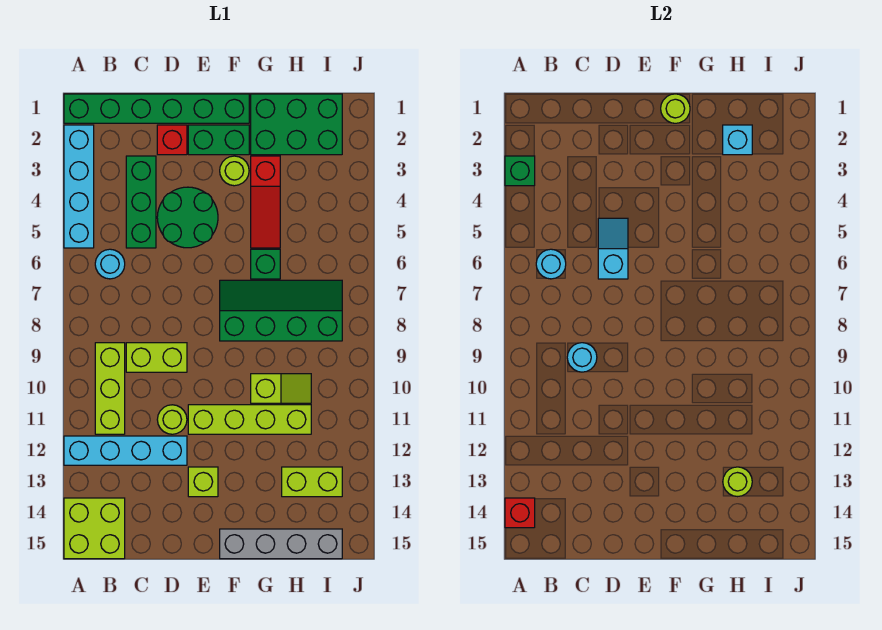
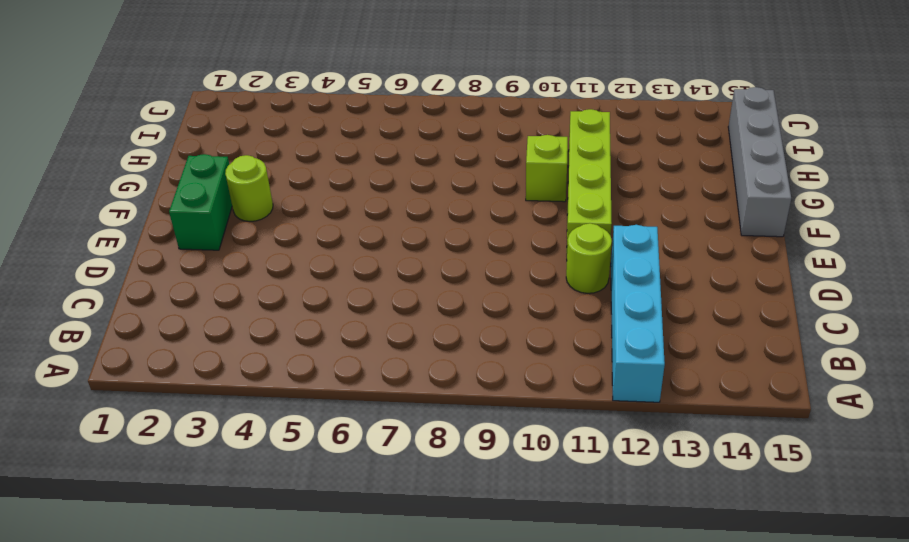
none -> green brick A1:F1 level 1
none -> cyan brick A2:A5 level 1
none -> lime brick A14:B15 level 1
none -> cyan round brick B6 level 1

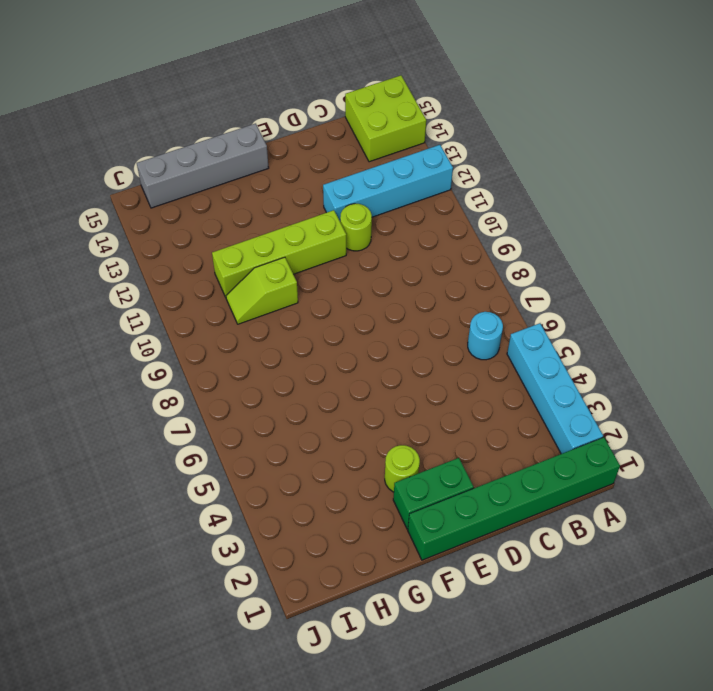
none -> lime brick B9:B11 level 1
none -> green brick C3:C5 level 1
none -> lime brick C9:D9 level 1
none -> red brick D2 level 1

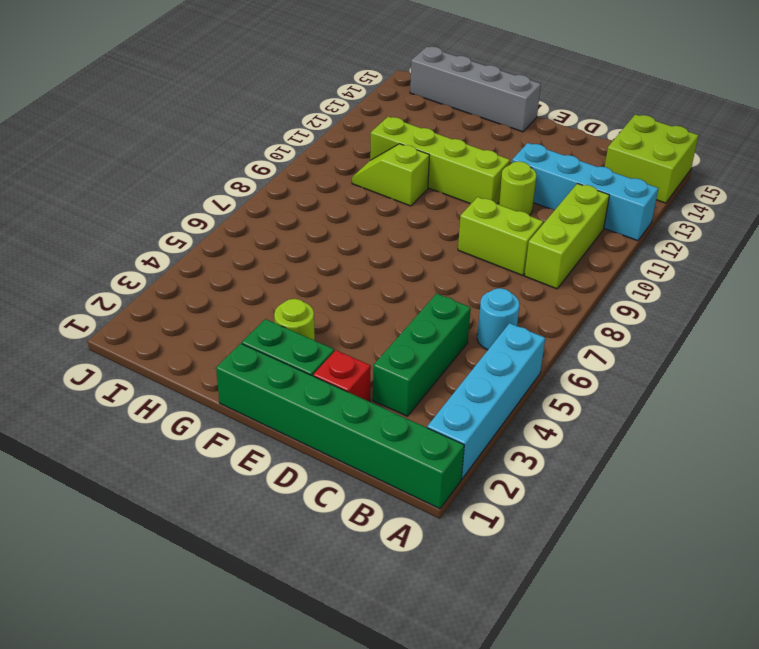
none -> green round brick D4:E5 level 1
none -> lime brick E13 level 1
none -> green slope F7:I8 level 1 top 8
none -> green brick G1:I2 level 1

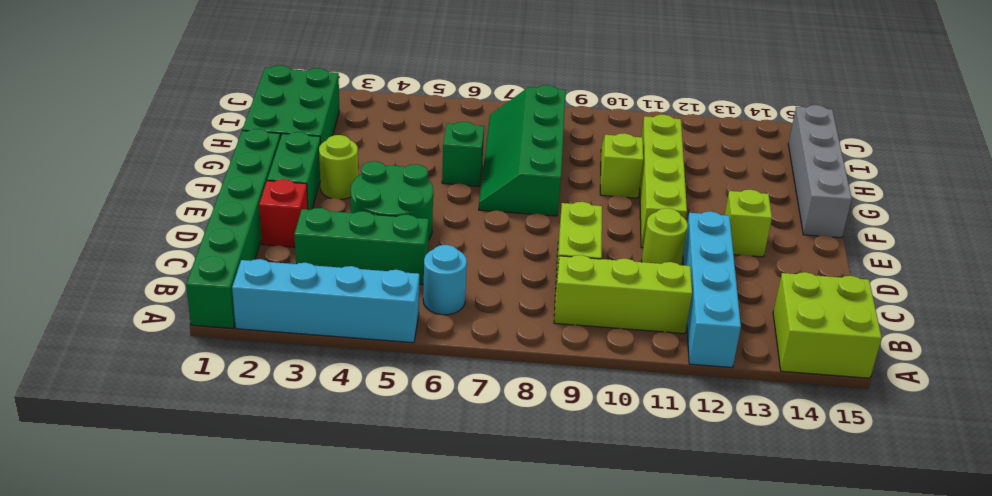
none -> red slope G3:G5 level 1 top 3
none -> lime brick H13:I13 level 1
none -> green brick A3 level 2
none -> red brick A14 level 2

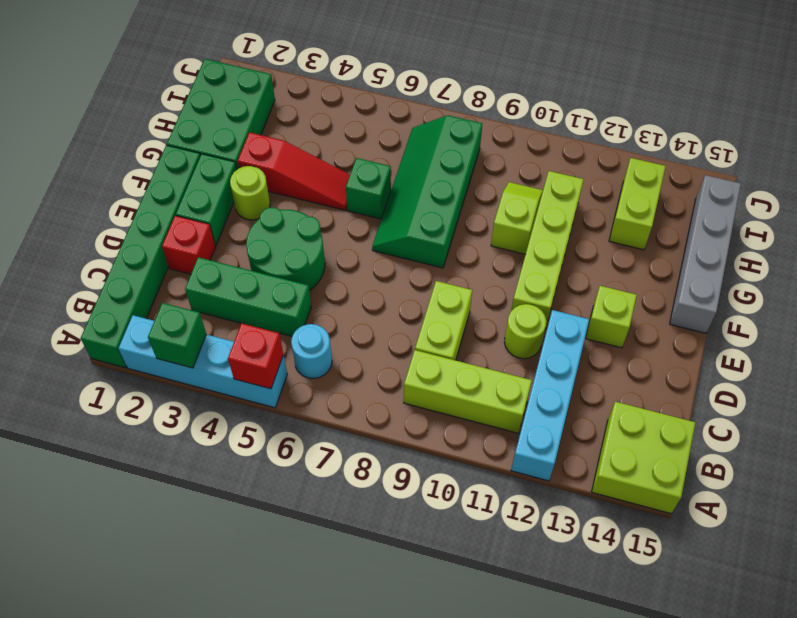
red brick A5 level 2 -> red brick A14 level 2
none -> cyan round brick B6 level 2
none -> cyan round brick C9 level 2
none -> cyan slope D5:D6 level 2 top 6
none -> lime round brick F1 level 2

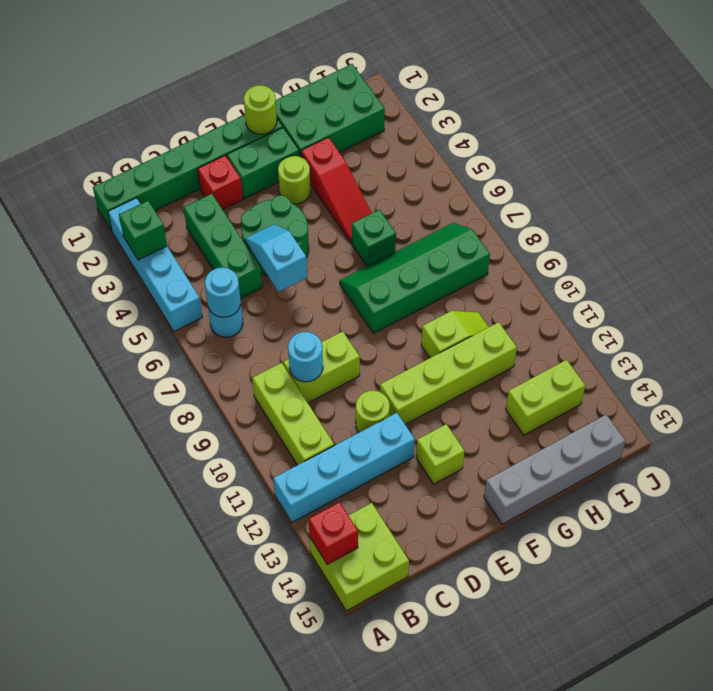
none -> cyan brick H2 level 2
none -> lime round brick H13 level 2

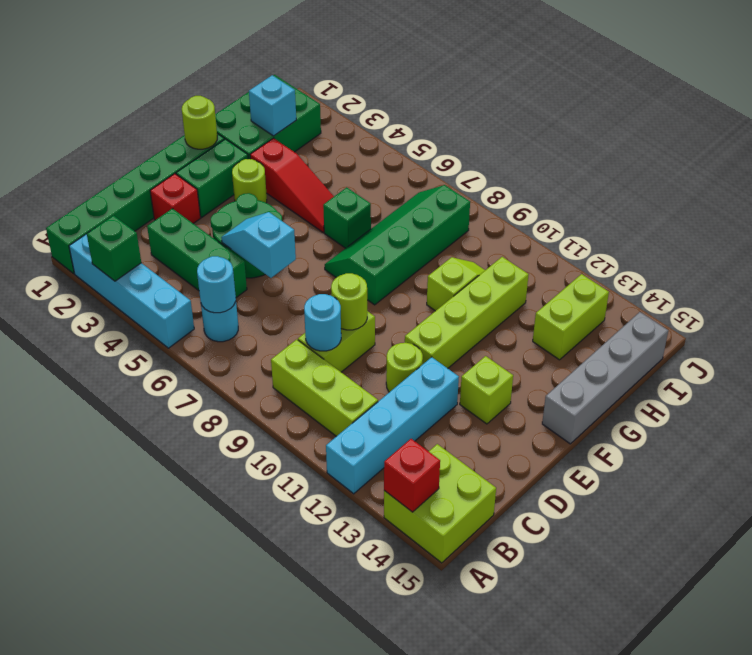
lime round brick D9 level 2 -> lime round brick H13 level 2

